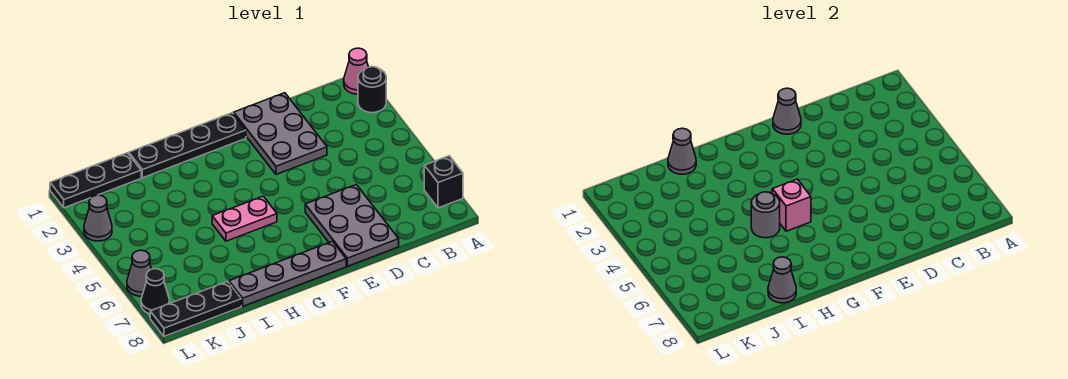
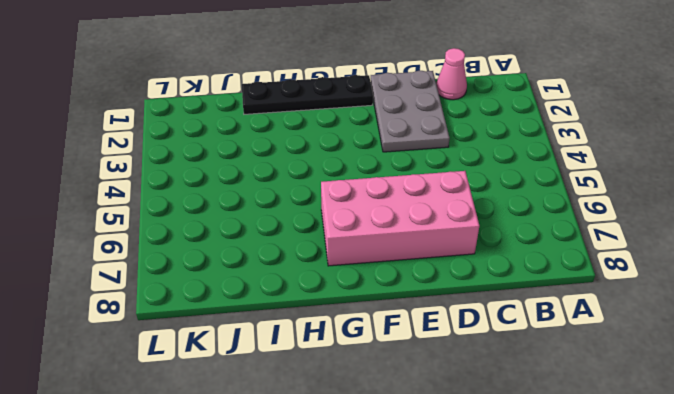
pink cone C1 level 1 -> pink cone A1 level 1
pink brick D6:G7 level 1 -> grey plate D6:E8 level 1
none -> black round brick A2 level 1
none -> black brick A7 level 1
none -> grey plate F8:I8 level 1

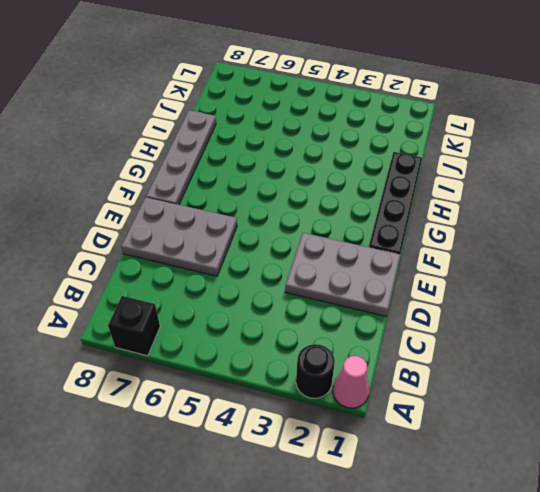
none -> pink plate G5:H5 level 1
none -> black plate J1:L1 level 1
none -> black plate J8:L8 level 1

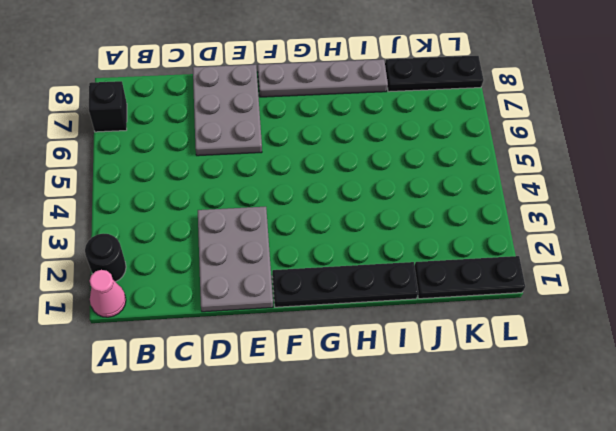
none -> pink plate G5:H5 level 1
none -> grey cone L3 level 1
none -> grey cone L6 level 1

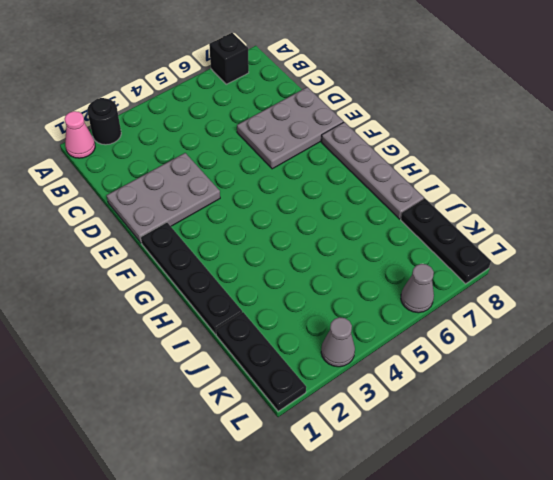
none -> pink plate G5:H5 level 1
none -> black cone L7 level 1
none -> grey cone E1 level 2

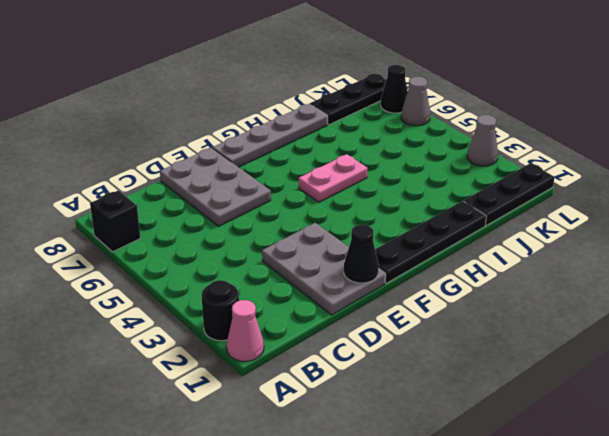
black cone E1 level 2 -> grey cone E1 level 2
none -> pink brick G5 level 2
none -> grey round brick H5 level 2
none -> grey cone I1 level 2

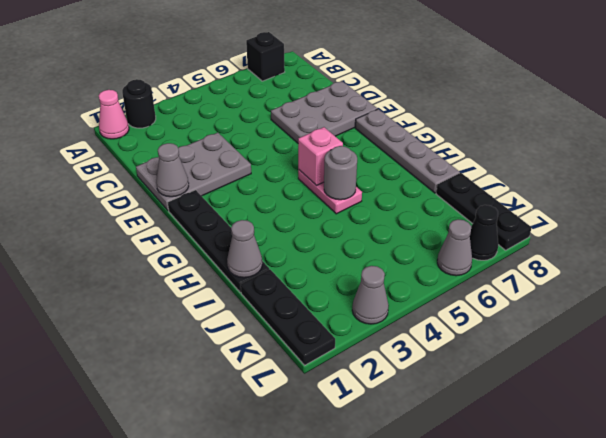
none -> grey cone I8 level 2

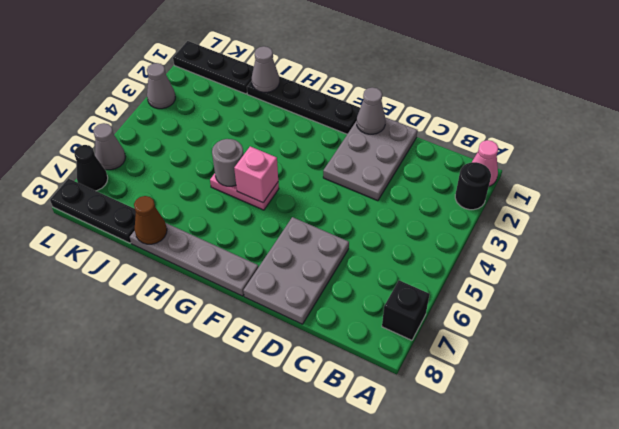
brown cone I8 level 2 -> grey cone I8 level 2

